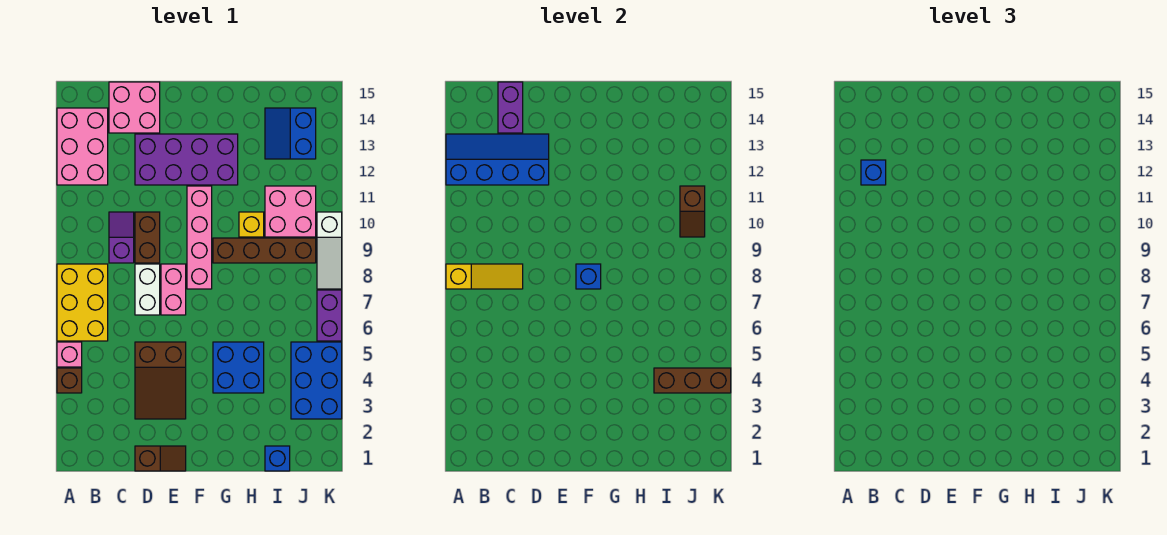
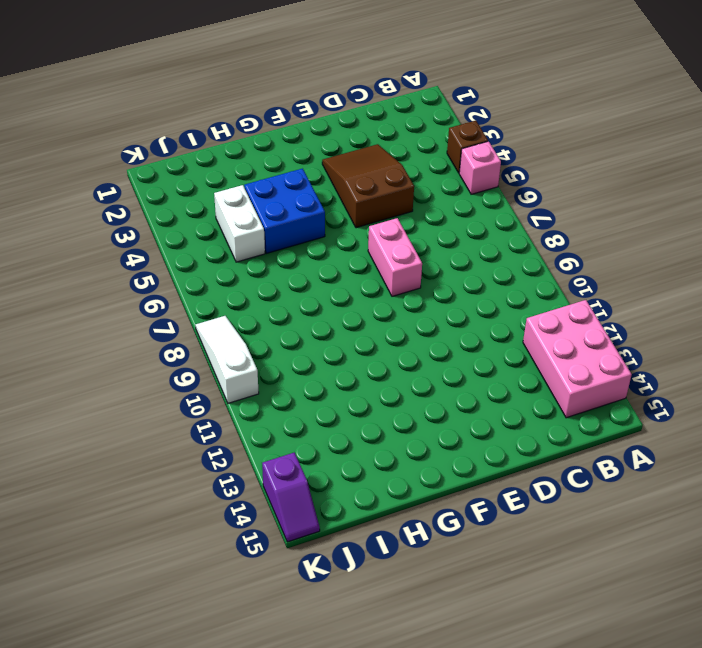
white brick I4:I5 level 1 -> white brick D7:D8 level 1
purple slope K14:K15 level 1 top 14 -> purple slope C9:C10 level 1 top 9
none -> yellow brick A6:B8 level 1
none -> pink brick C14:D15 level 1
none -> brown slope D1:E1 level 1 top D

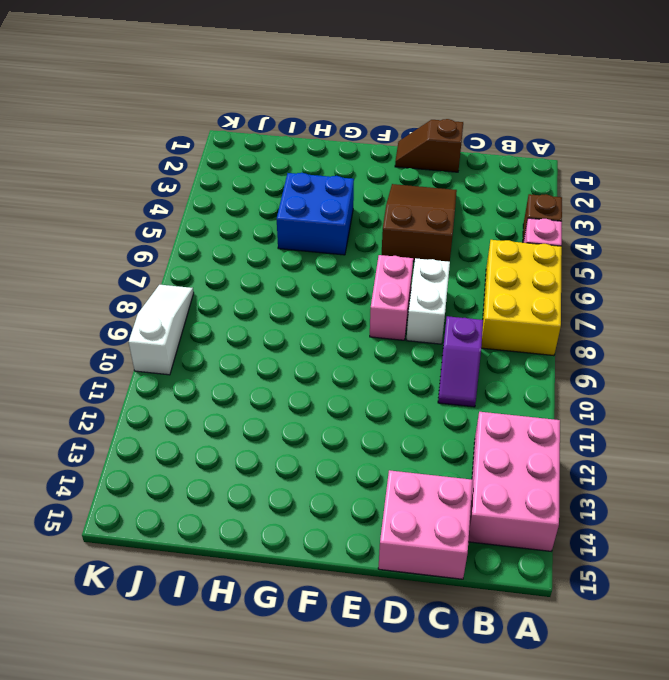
none -> brown brick D9:D10 level 1
none -> purple brick D12:G13 level 1
none -> pink brick F8:F11 level 1

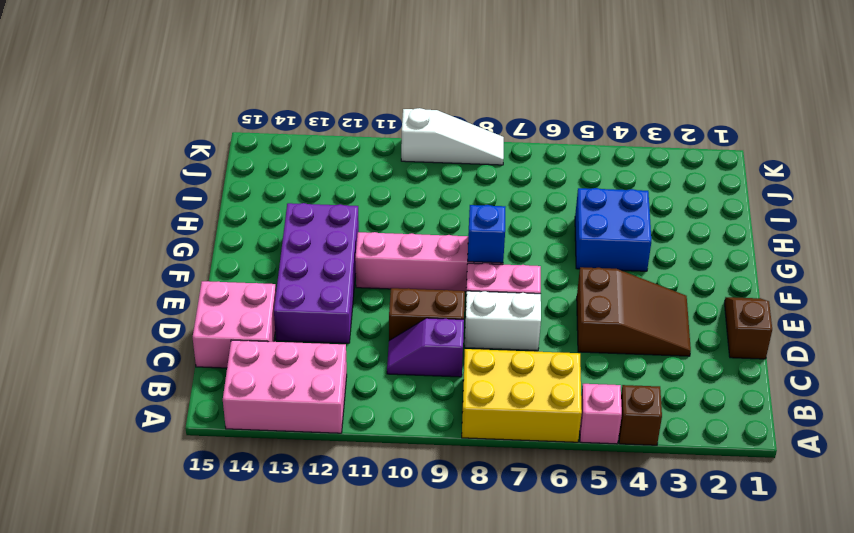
none -> brown brick G9:J9 level 1
none -> yellow brick H10 level 1
none -> blue brick I1 level 1

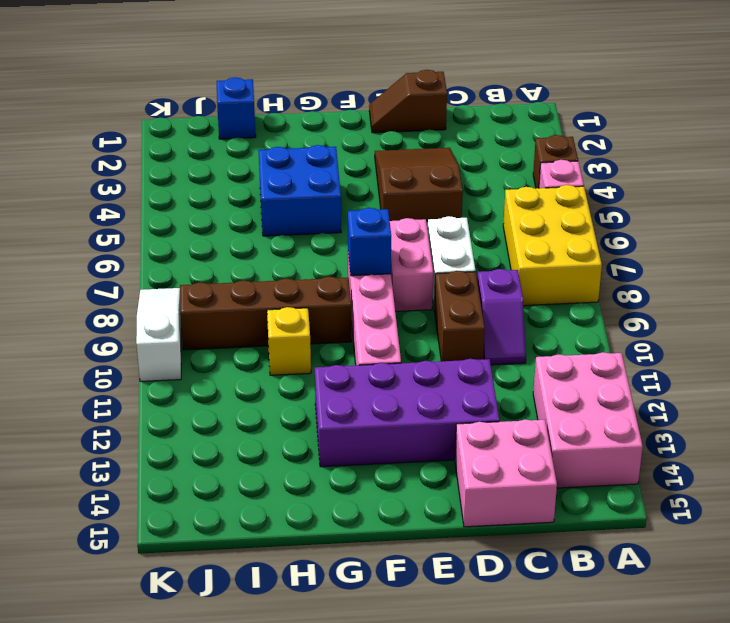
none -> pink brick I10:J11 level 1
none -> blue slope I13:J14 level 1 top J
none -> blue brick J3:K5 level 1

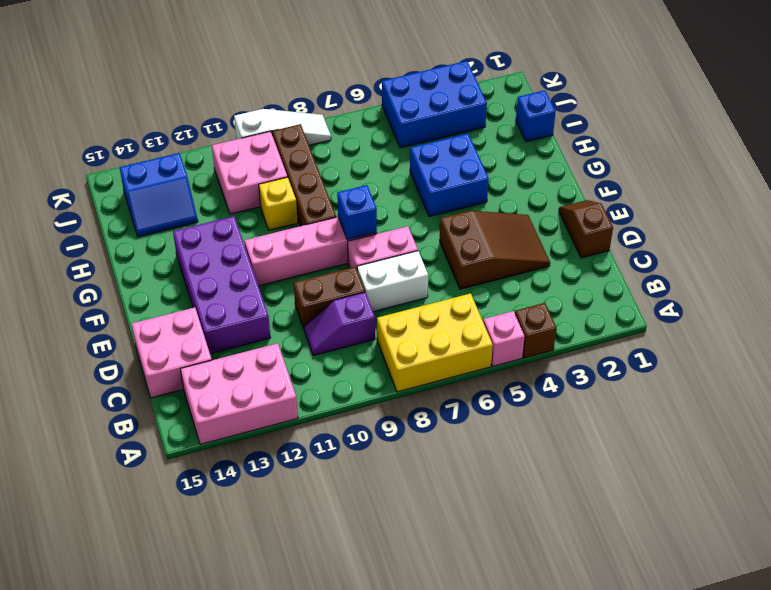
none -> purple brick K6:K7 level 1
none -> yellow slope A8:C8 level 2 top A
none -> blue slope A12:D13 level 2 top 12

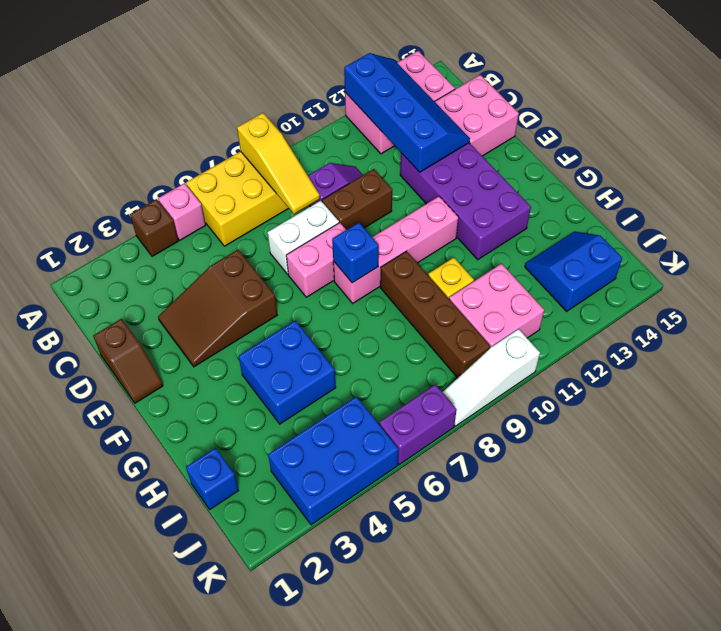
none -> purple brick C14:C15 level 2
none -> brown brick I4:K4 level 2
none -> brown slope J10:J11 level 2 top 11

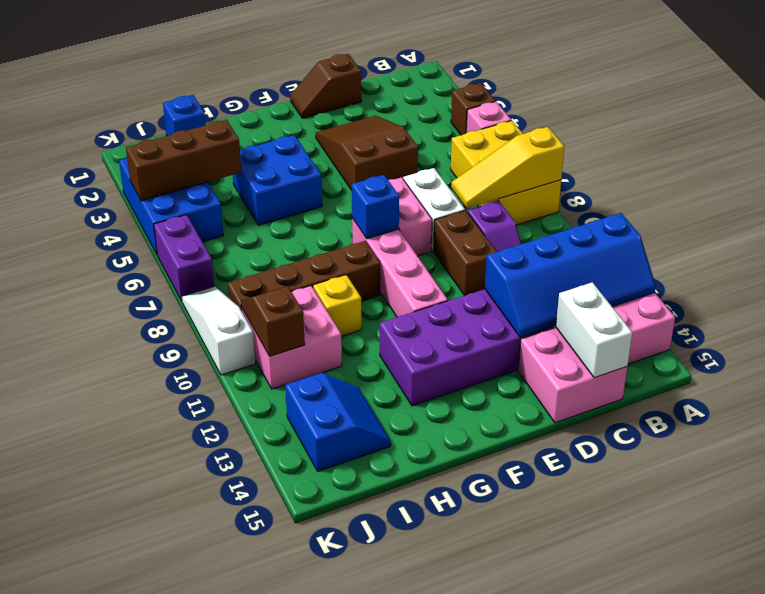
white brick C14:C15 level 2 -> purple brick C14:C15 level 2
none -> blue brick B12 level 3

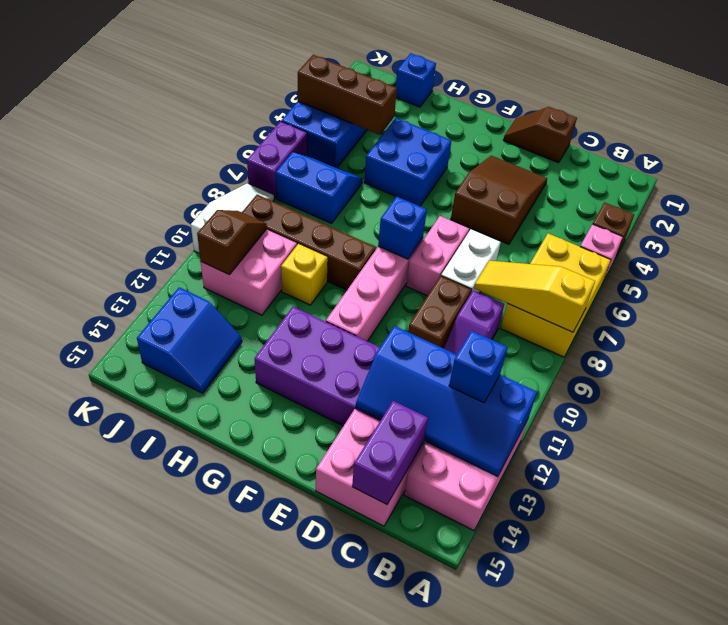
blue slope I6:J7 level 1 top 7 -> none

